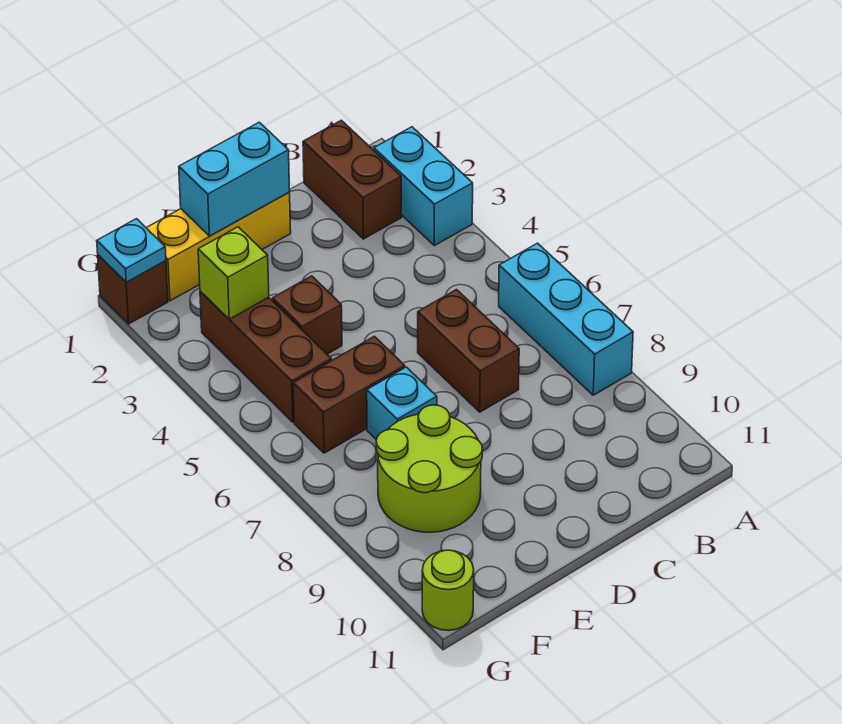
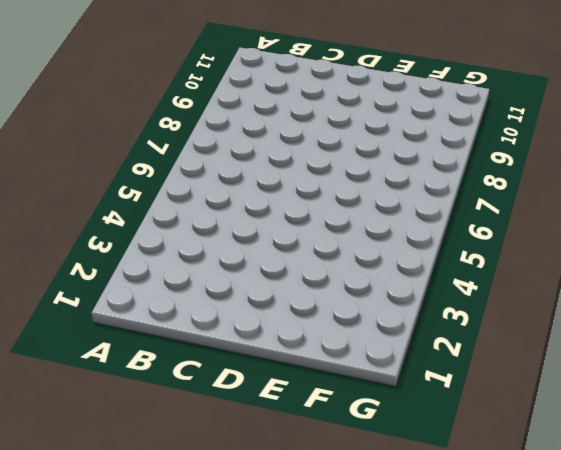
none -> cyan brick A2:A3 level 1
none -> cyan brick A6:A8 level 1
none -> brown brick B1:B2 level 1

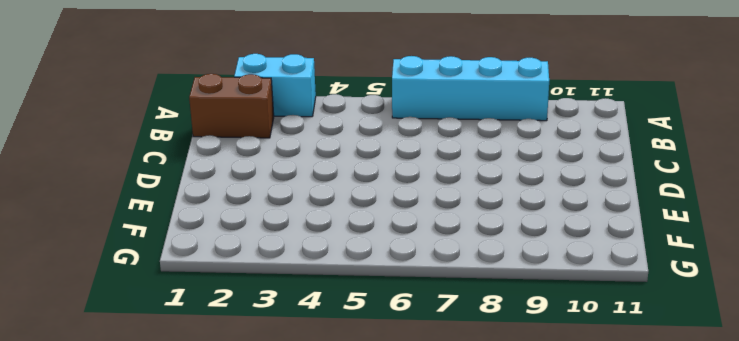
cyan brick A6:A9 level 1 -> cyan brick A6:A8 level 1
none -> brown brick C6:C7 level 1
none -> yellow brick D1:F1 level 1
none -> brown brick E4 level 1

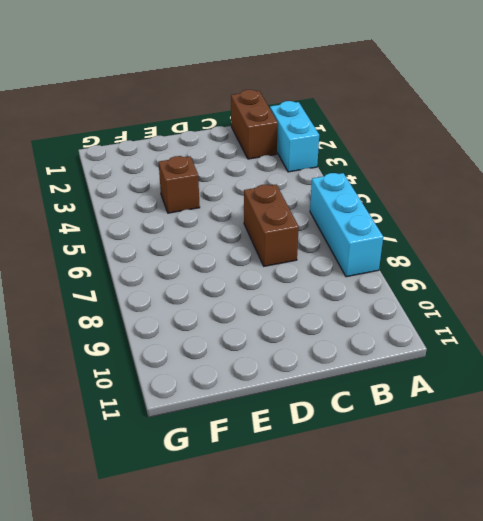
none -> yellow brick D1:F1 level 1
none -> brown brick E6:F6 level 1
none -> cyan brick E7 level 1

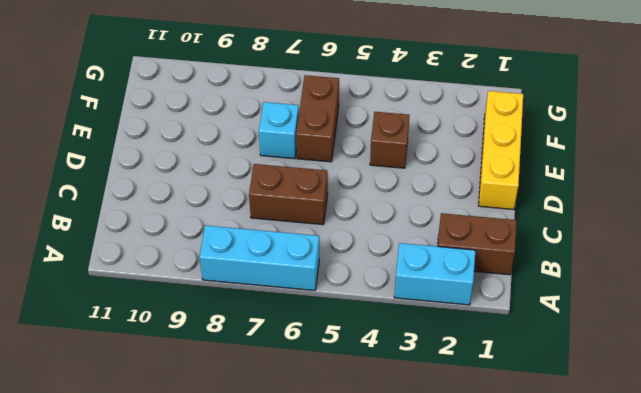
none -> lime round brick E8:F9 level 1
none -> brown brick F3:F5 level 1
none -> brown brick G1 level 1

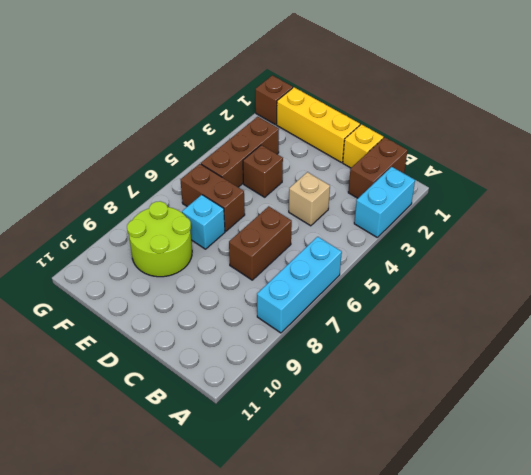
yellow brick C1 level 1 -> none
tan brick C4 level 1 -> none
none -> lime round brick G11 level 1
none -> cyan brick D1:E1 level 2
none -> lime brick F3 level 2

